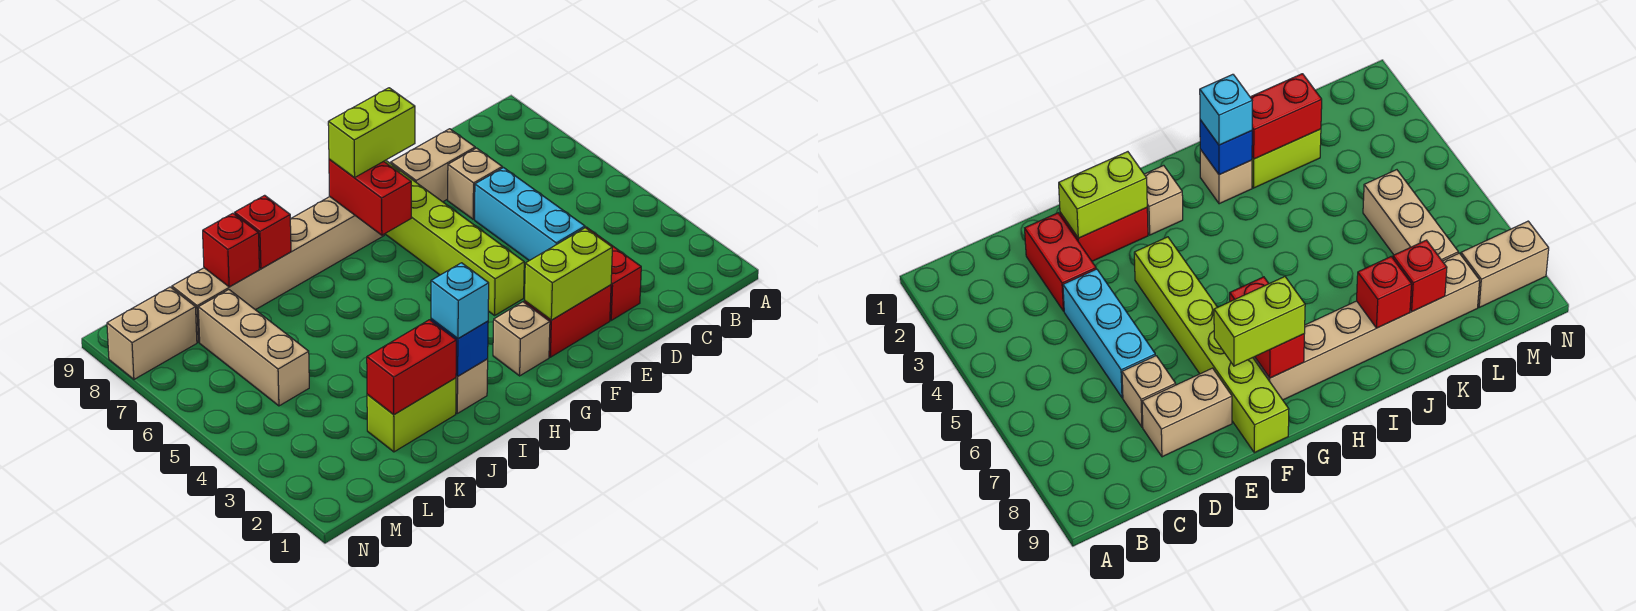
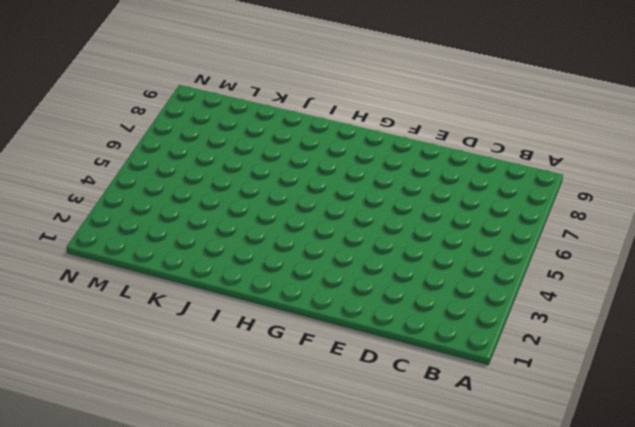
none -> red brick D2:D3 level 1
none -> cyan brick D4:D6 level 1
none -> tan brick D7 level 1

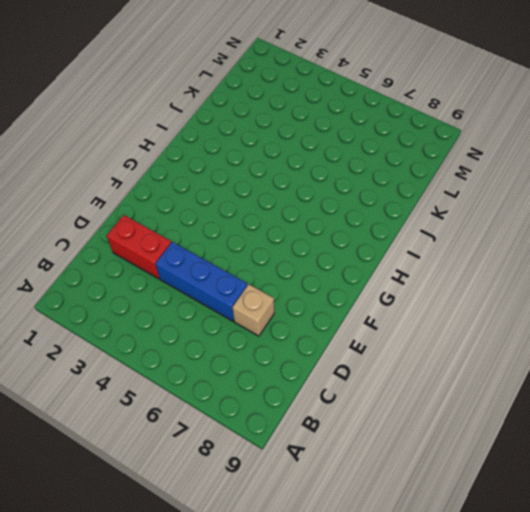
blue brick D4:D6 level 1 -> cyan brick D4:D6 level 1
none -> tan brick D8:E8 level 1
none -> red brick E2:F2 level 1
none -> lime brick F4:F9 level 1

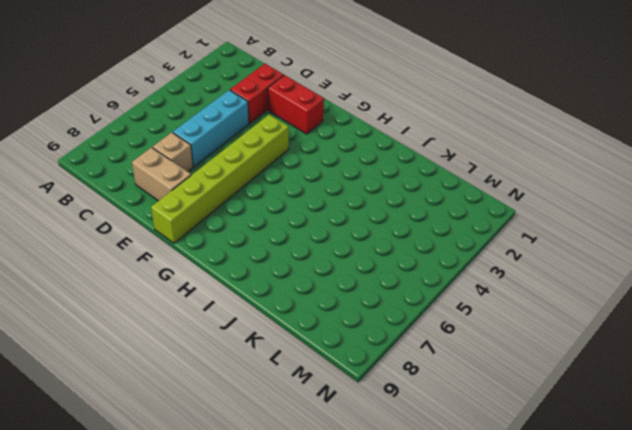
none -> tan brick G2 level 1
none -> tan brick G8:L8 level 1
none -> tan brick I2 level 1

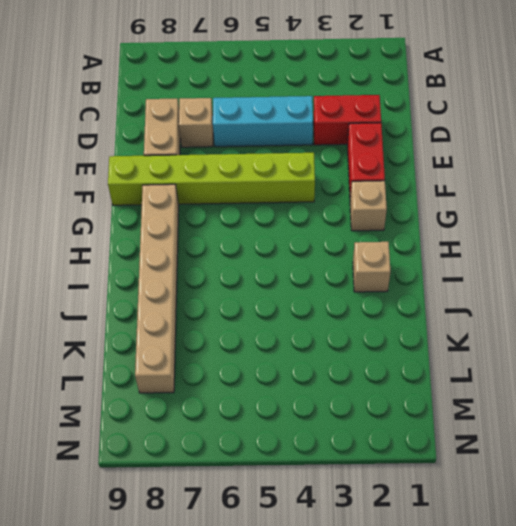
none -> lime brick J2:K2 level 1
none -> tan brick L5:L7 level 1
none -> tan brick M8:N8 level 1

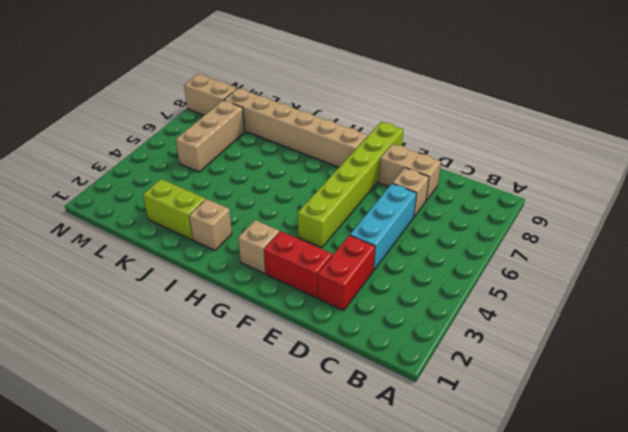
none -> lime brick E2:F2 level 2
none -> red brick G7:G8 level 2
none -> blue brick I2 level 2

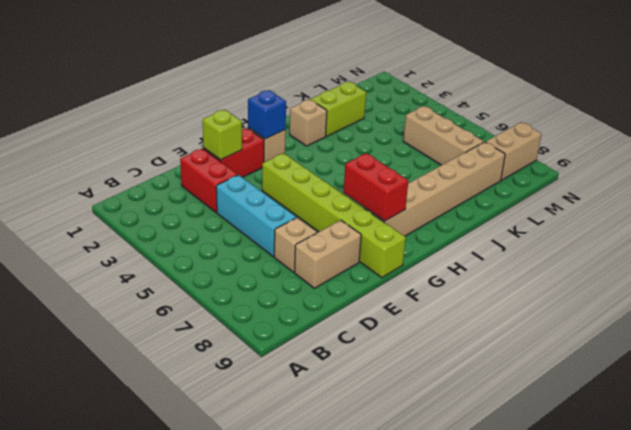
lime brick E2 level 2 -> lime brick E2:F2 level 2
blue brick G2 level 2 -> blue brick I2 level 2
none -> red brick J2:K2 level 2
none -> red brick J8 level 2
none -> red brick K8 level 2

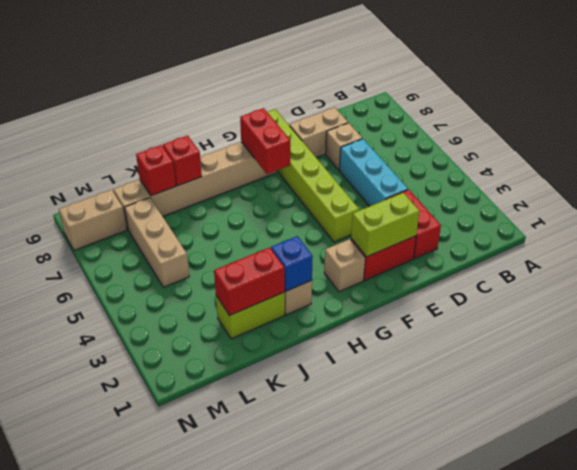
none -> lime brick F8:G8 level 3
none -> cyan brick I2 level 3

